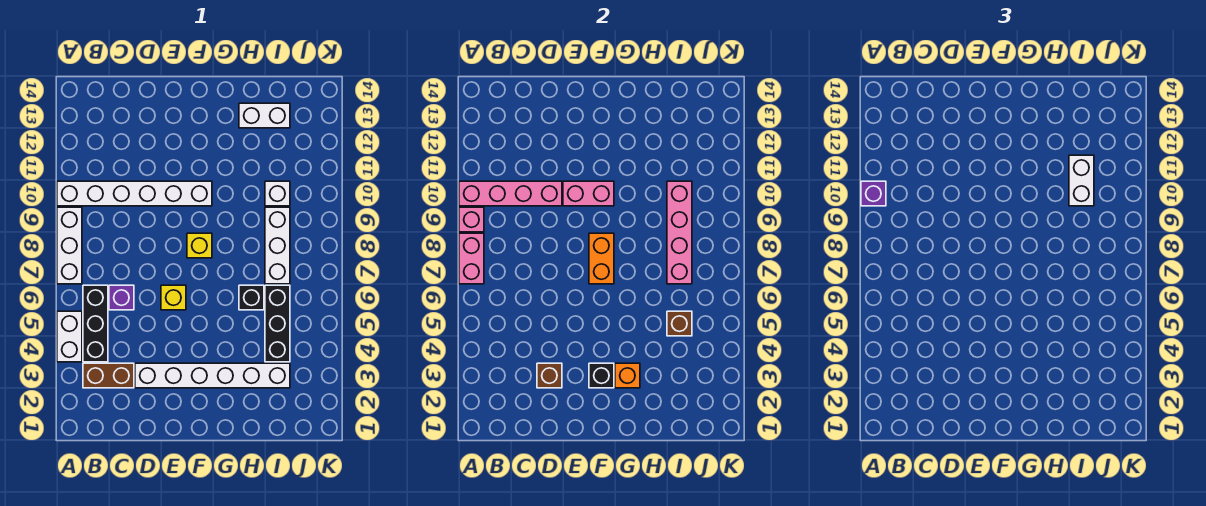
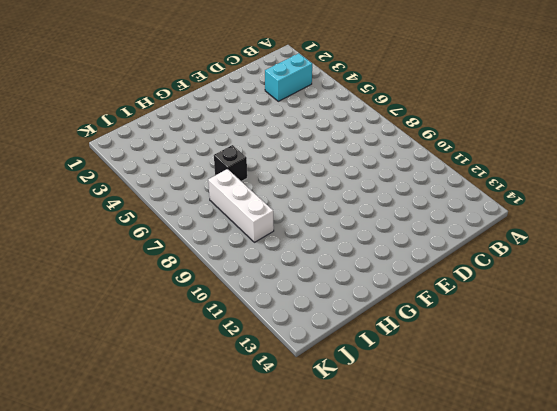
cyan brick B3:C3 level 1 -> brown brick B3:C3 level 1
none -> white brick A4:A5 level 1
none -> white brick A7:A9 level 1
none -> white brick A10:F10 level 1

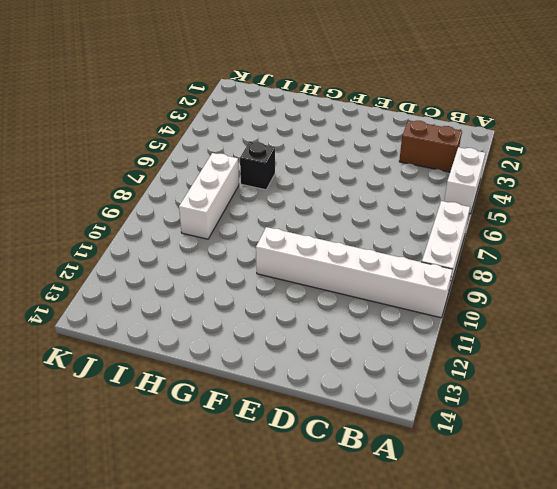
none -> black brick B4:B6 level 1
none -> purple brick C6 level 1
none -> white brick D3:I3 level 1

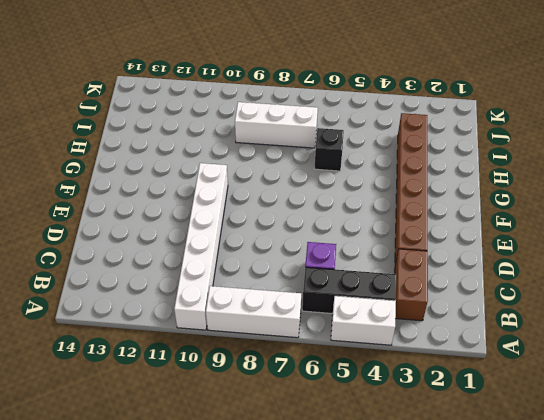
brown brick D3:I3 level 1 -> white brick D3:I3 level 1
none -> yellow brick E6 level 1
none -> yellow brick F8 level 1
none -> white brick H13:I13 level 1

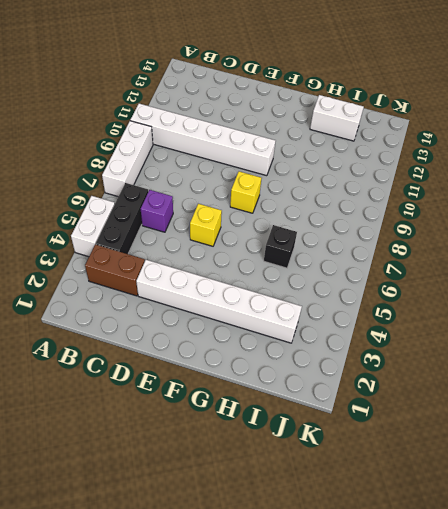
none -> black brick I4:I6 level 1
none -> white brick I7:I9 level 1
none -> white brick I10 level 1

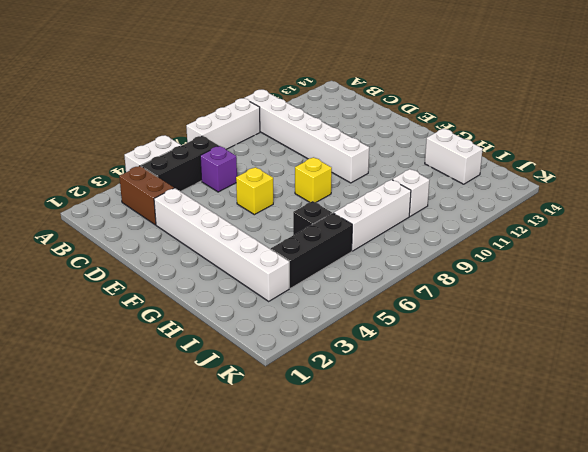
none -> pink brick A7:A8 level 2
none -> pink brick A9 level 2
none -> pink brick A10:D10 level 2

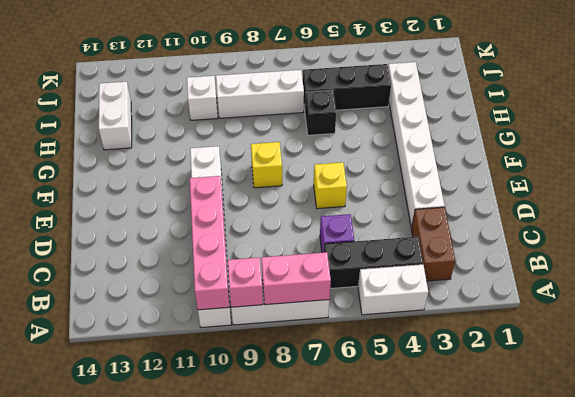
none -> brown brick D3 level 2
none -> pink brick E10:F10 level 2
none -> black brick F3 level 2

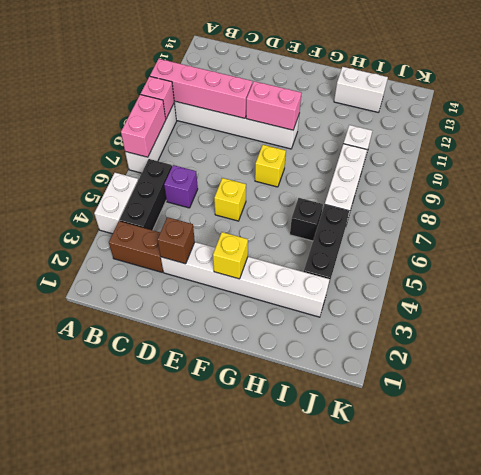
yellow brick F3 level 2 -> black brick F3 level 2
none -> orange brick F7:F8 level 2
none -> orange brick G3 level 2
none -> brown brick I5 level 2

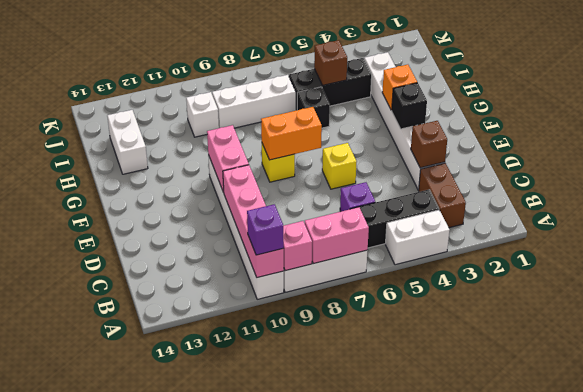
none -> pink brick I7:I10 level 2
none -> white brick I10:I11 level 3

